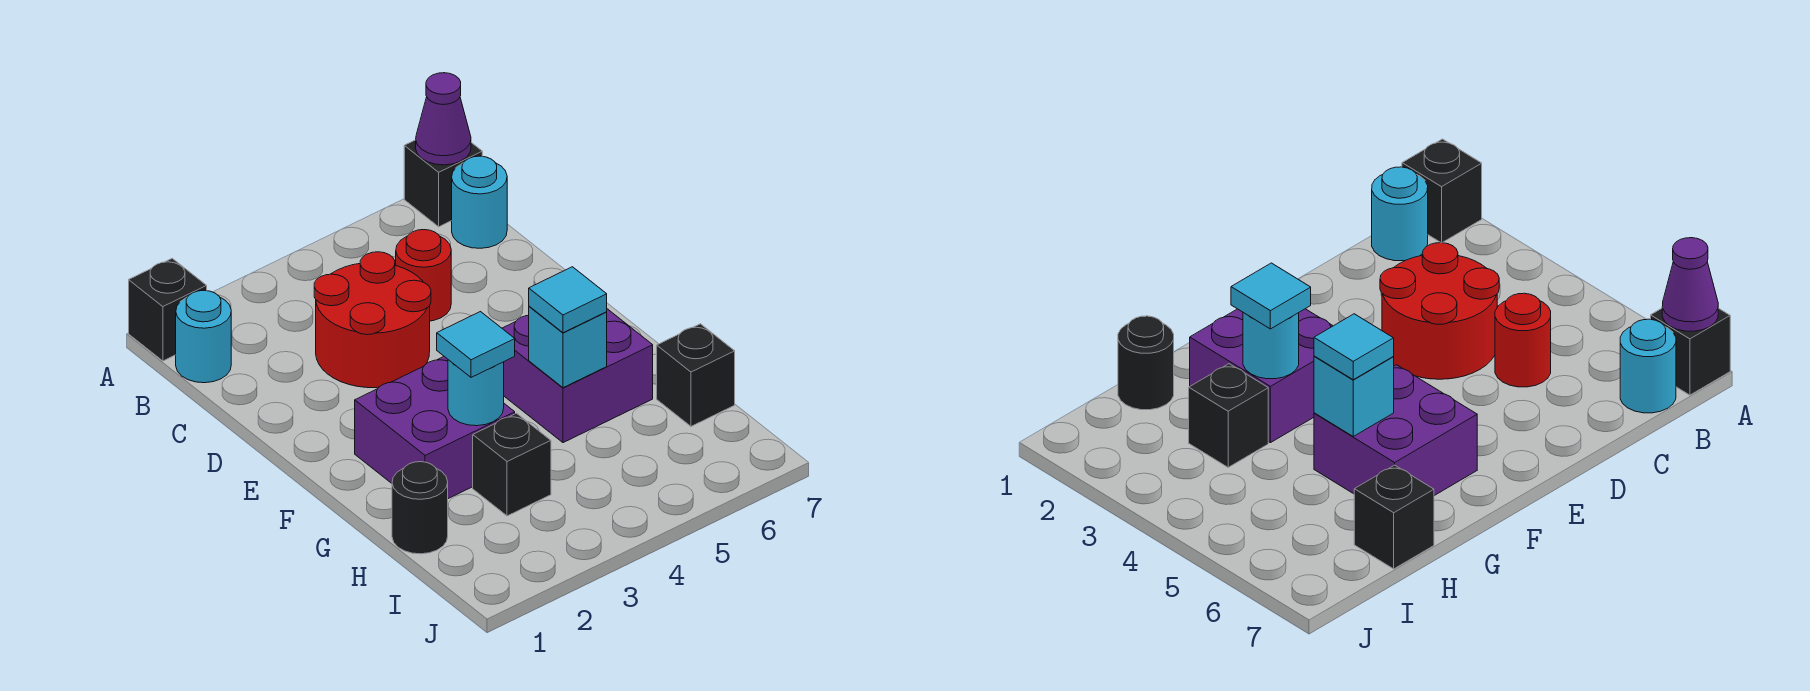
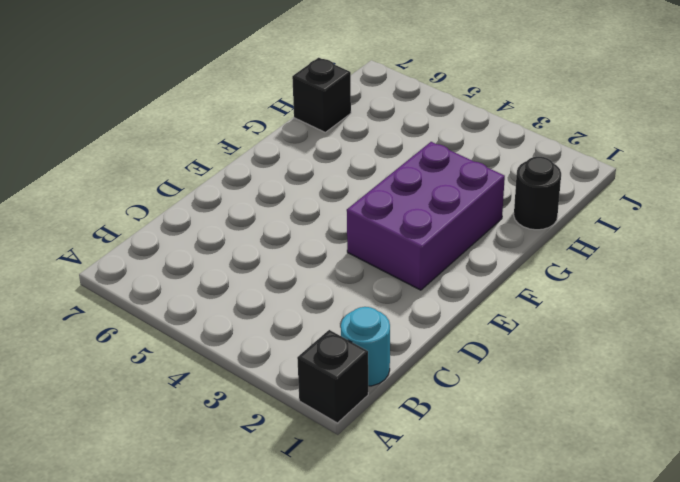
purple brick E2:G3 level 1 -> purple brick F2:G3 level 1
none -> black brick A7 level 1
none -> cyan round brick B7 level 1
none -> red round brick C3:D4 level 1

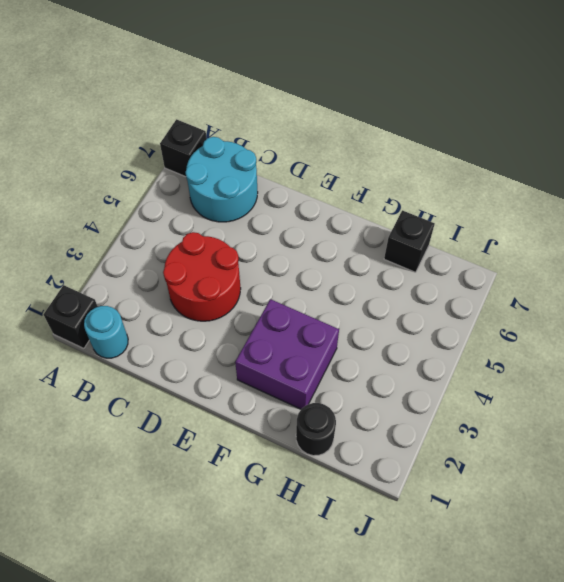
cyan round brick B6:C7 level 1 -> cyan round brick B7 level 1
none -> red round brick C5 level 1
none -> purple brick F5:G6 level 1
none -> black brick H3 level 1

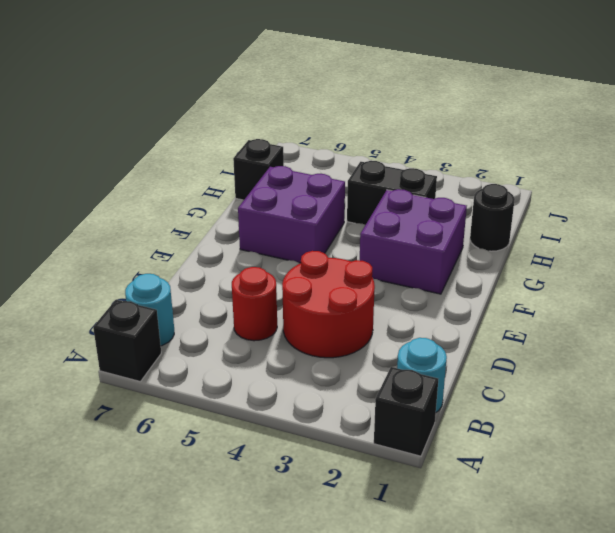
black brick H3:H4 level 1 -> black brick H3 level 1
none -> purple cone A7 level 2
none -> cyan round brick G3 level 2
none -> cyan brick G5 level 2

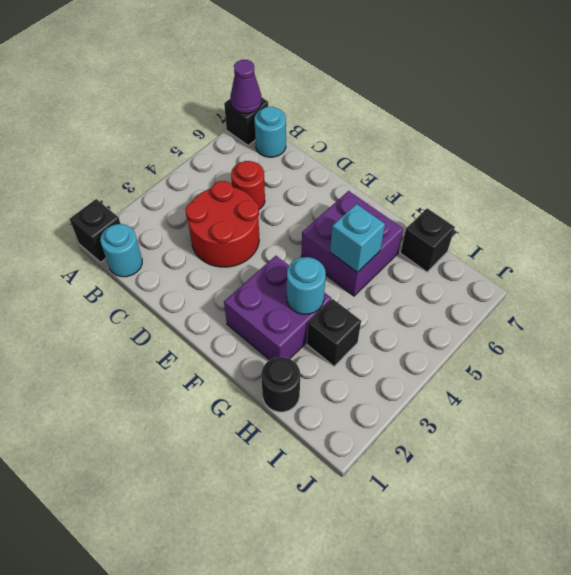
none -> cyan tile G3 level 3
none -> cyan tile G5 level 3

